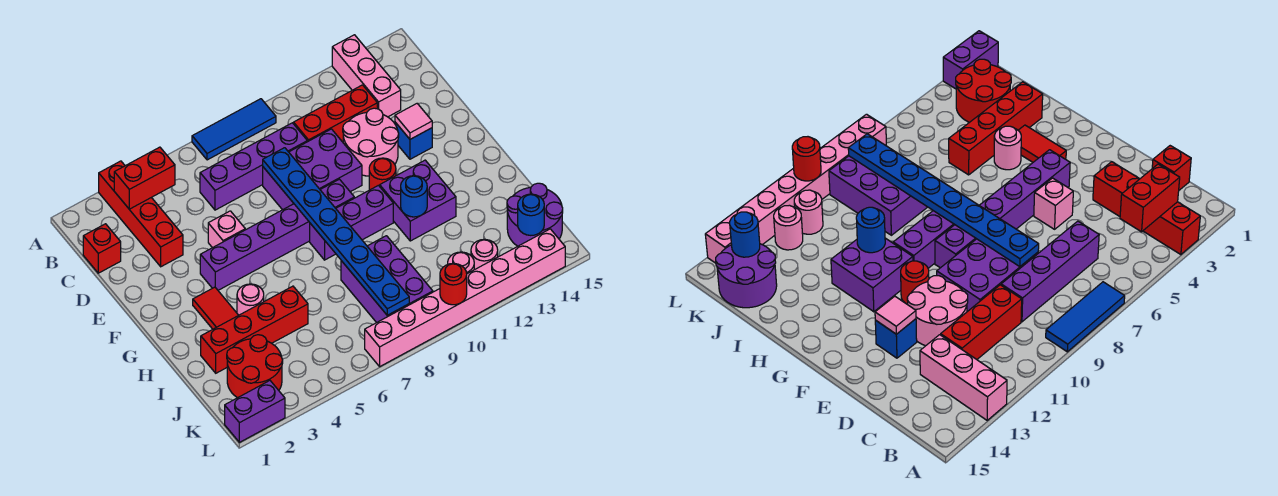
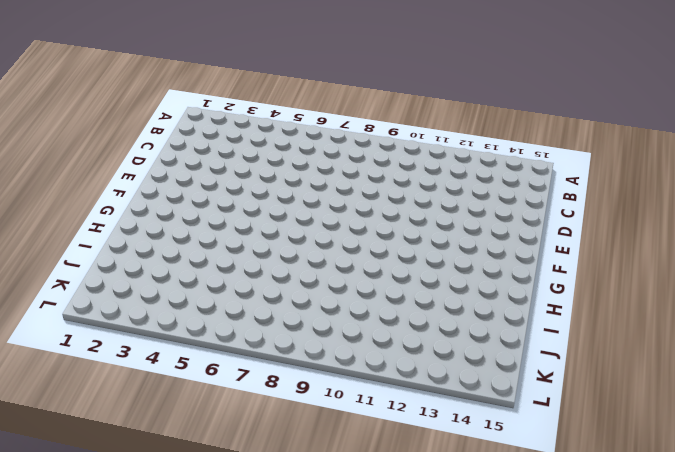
none -> red brick A3:D3 level 1
none -> blue tile A7:A9 level 1
none -> pink brick A13:C13 level 1
none -> red brick C1 level 1

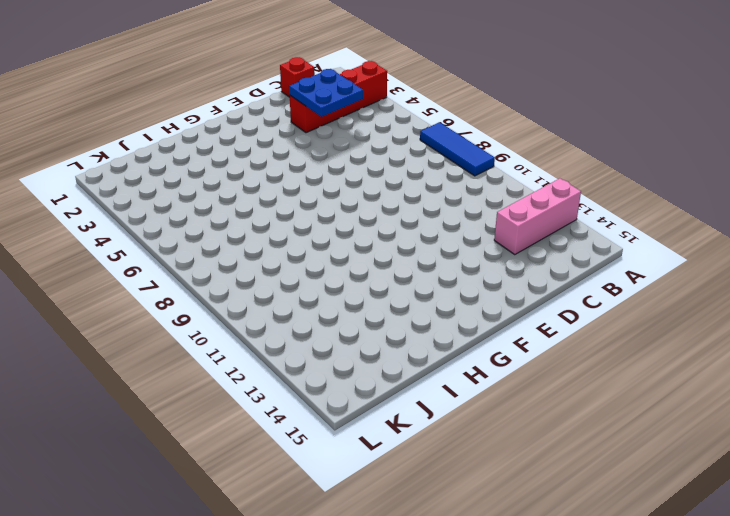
blue plate C3:D4 level 2 -> none
none -> purple brick C6:C9 level 1
none -> red brick C10:C12 level 1
none -> purple brick D8:E10 level 1
none -> pink round brick D11:E12 level 1

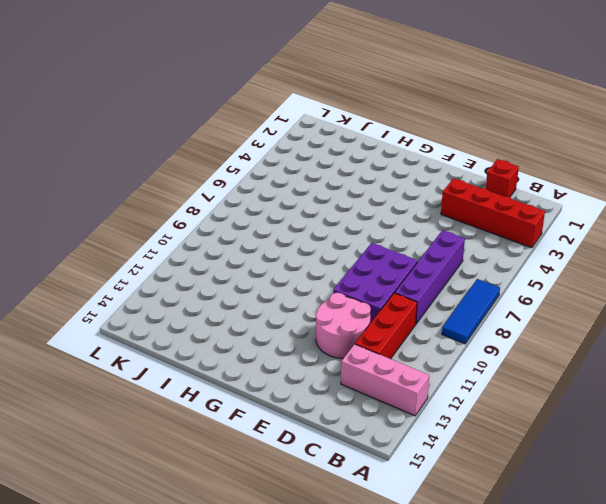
none -> pink brick E5 level 1
none -> blue brick E13 level 1
none -> purple brick F4:F9 level 1
none -> red round brick F11 level 1

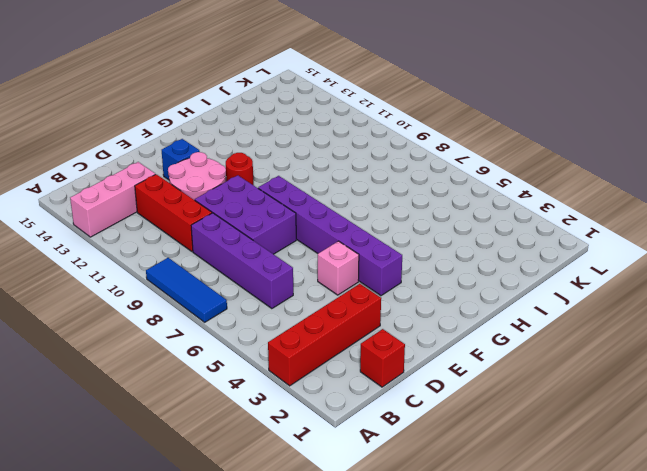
none -> red tile G3:H3 level 1
none -> purple brick G8:G10 level 1
none -> purple brick G11:H12 level 1
none -> pink round brick H4 level 1

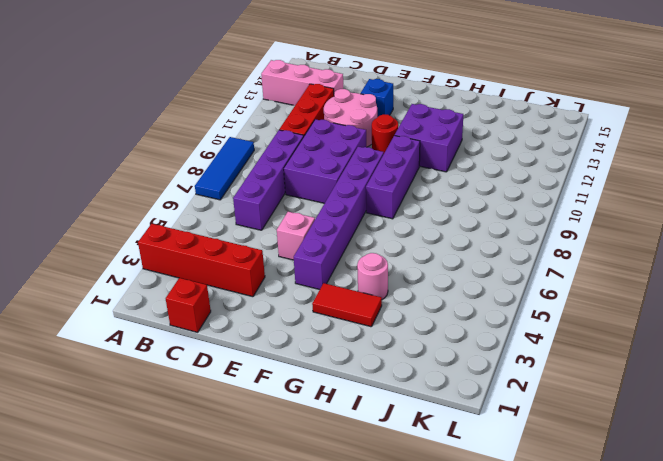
none -> red brick I2:I5 level 1
none -> purple brick I8:K9 level 1
none -> red round brick J2:K3 level 1
none -> purple round brick J14:K15 level 1

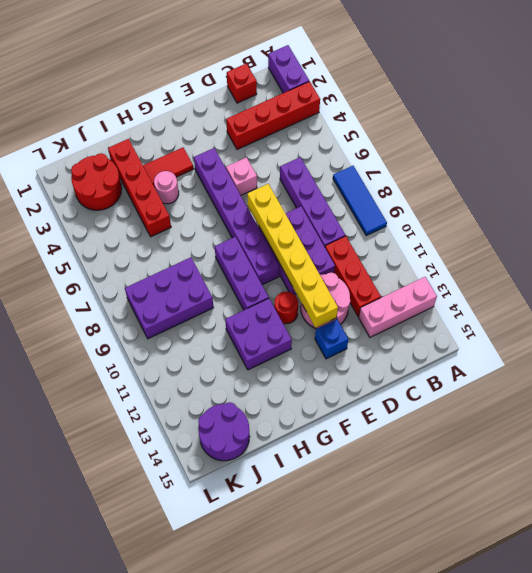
purple brick A1:A2 level 1 -> purple brick L1:L2 level 1
yellow brick E7:E12 level 2 -> blue plate D8:K8 level 2
none -> pink round brick K11 level 1
none -> pink round brick K12 level 1
none -> pink brick L7:L14 level 1
none -> red brick B3:B4 level 2

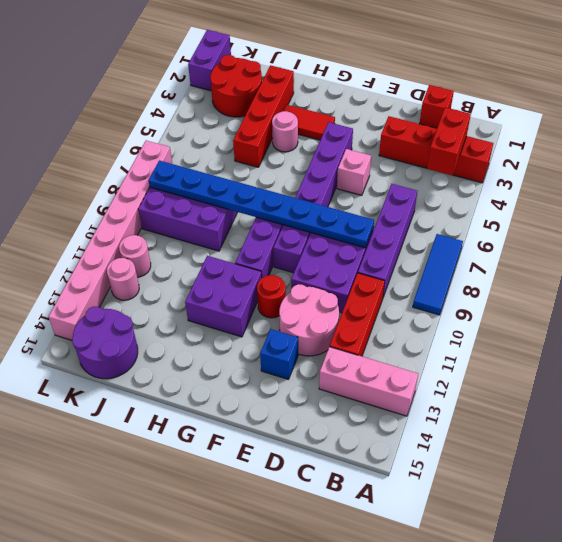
none -> pink tile E13 level 2
none -> blue round brick H11 level 2
none -> blue round brick K14 level 2
none -> red round brick L10 level 2

